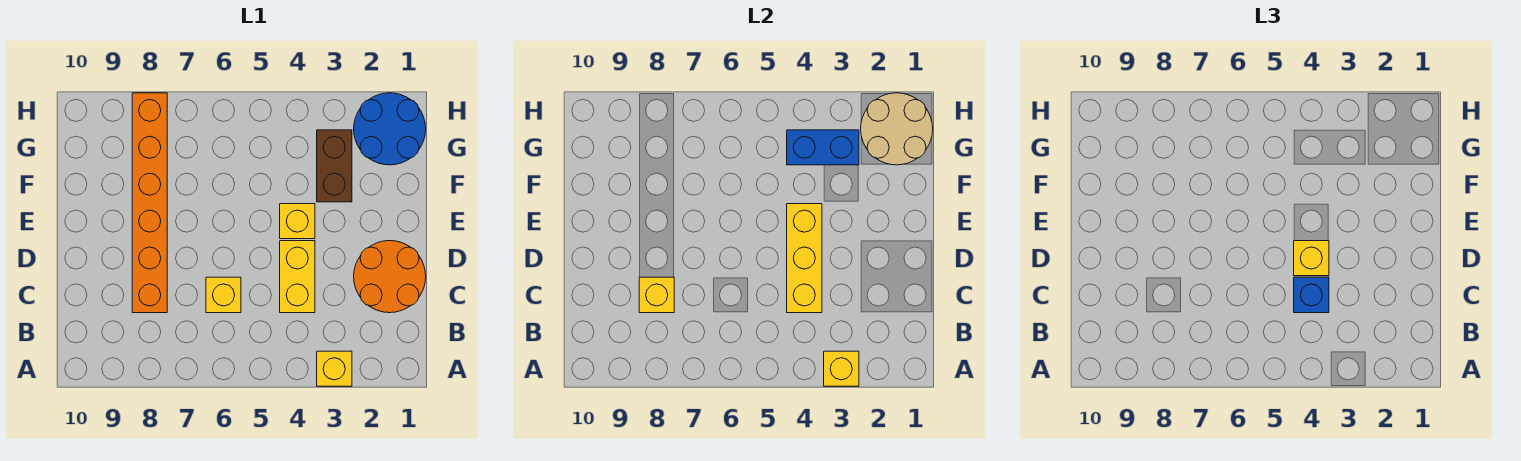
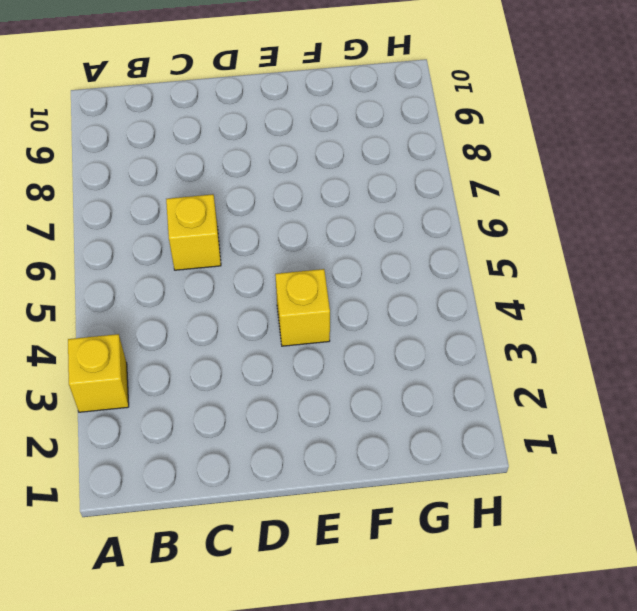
none -> orange round brick C1:D2 level 1
none -> yellow brick C4:D4 level 1
none -> orange brick C8:H8 level 1

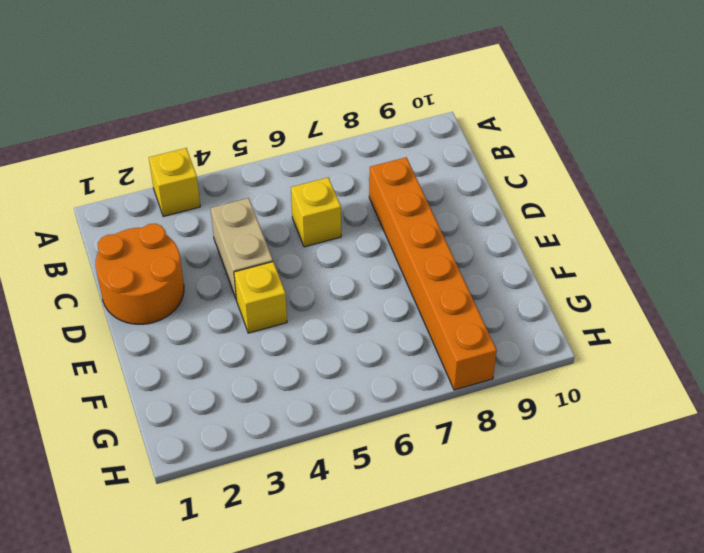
tan brick C4:D4 level 1 -> yellow brick C4:D4 level 1
none -> brown brick F3:G3 level 1
none -> blue round brick G1:H2 level 1
none -> yellow brick A3 level 2

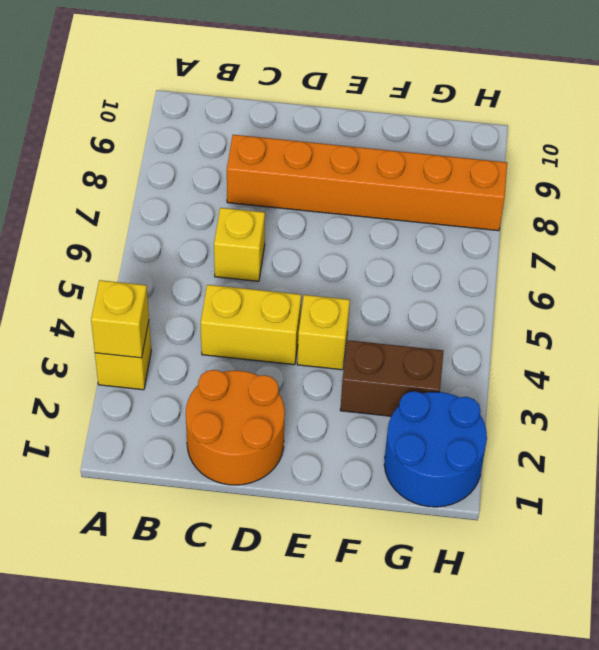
none -> yellow brick C4:E4 level 2
none -> yellow brick C8 level 2
none -> tan round brick G1:H2 level 2

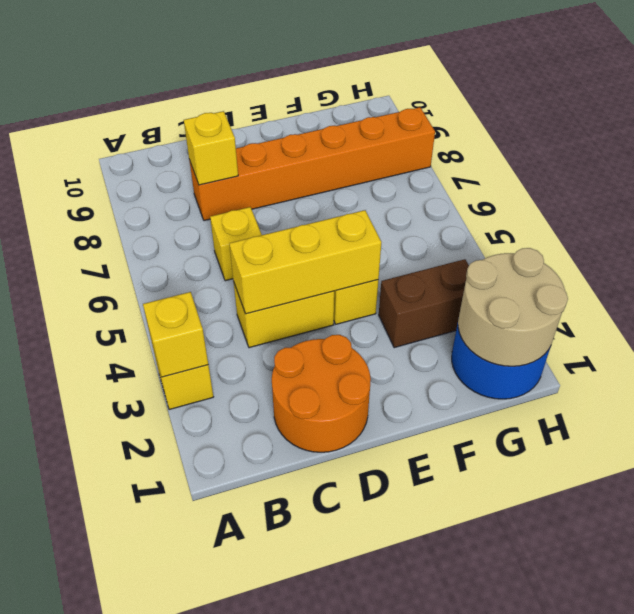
none -> blue brick G3:G4 level 2
none -> blue brick C4 level 3
none -> yellow brick D4 level 3

